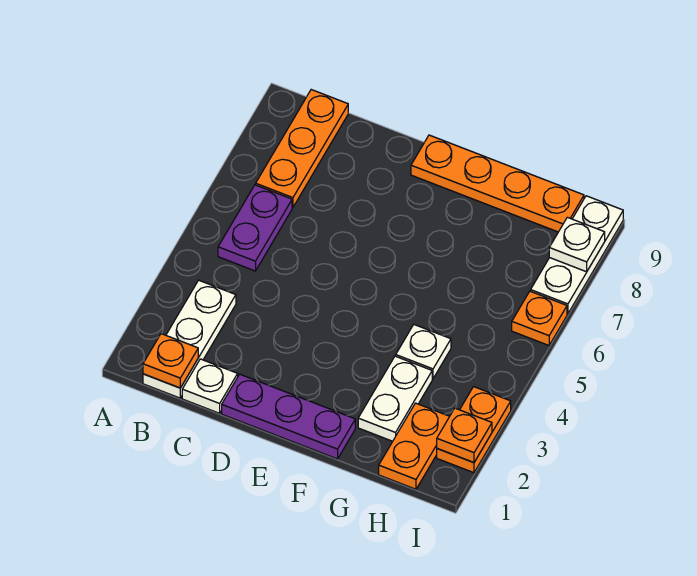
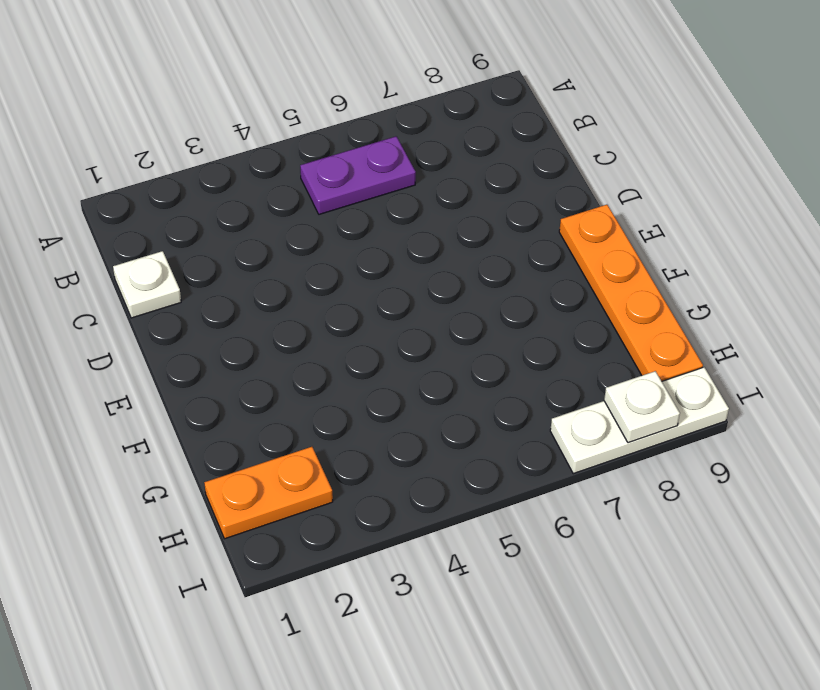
none -> white plate B1:B3 level 1
none -> orange plate B7:B9 level 1
none -> purple plate D1:F1 level 1

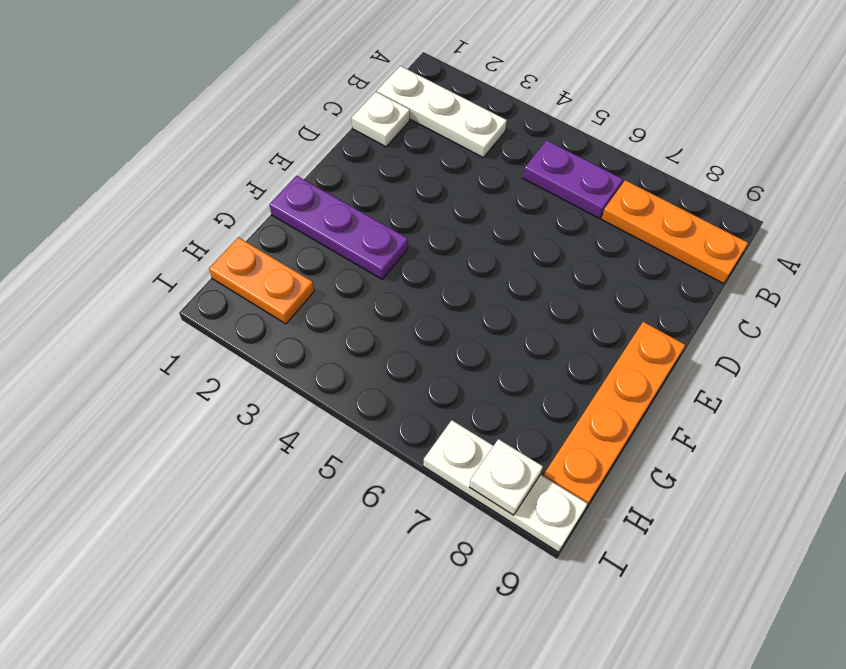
purple plate F1:F3 level 1 -> purple plate D1:F1 level 1
none -> white plate G2:G3 level 1
none -> white plate G4 level 1
none -> orange plate I2:I3 level 1

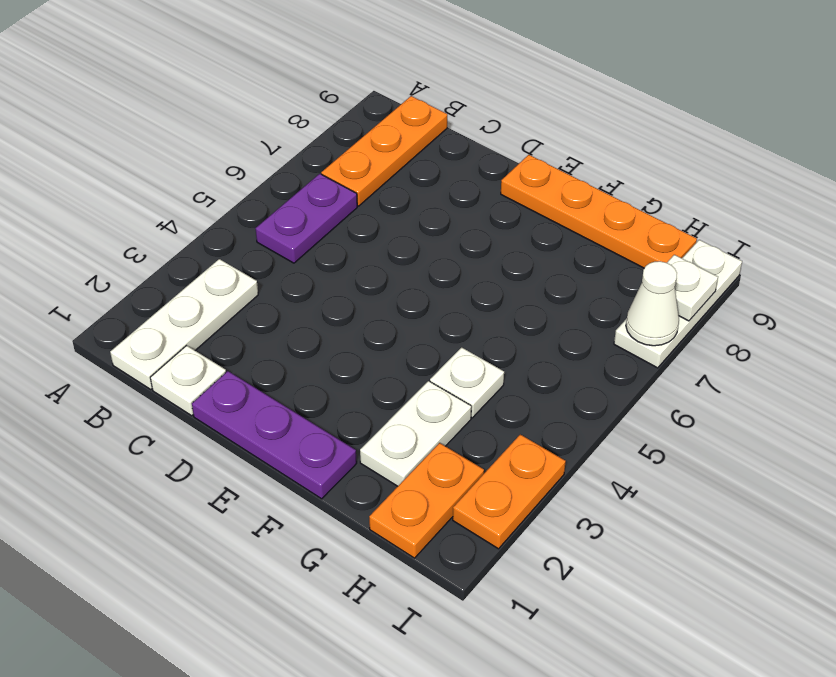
white cone I7 level 2 -> none
none -> orange plate I6 level 1
none -> orange plate B1 level 2
none -> orange plate I2 level 2

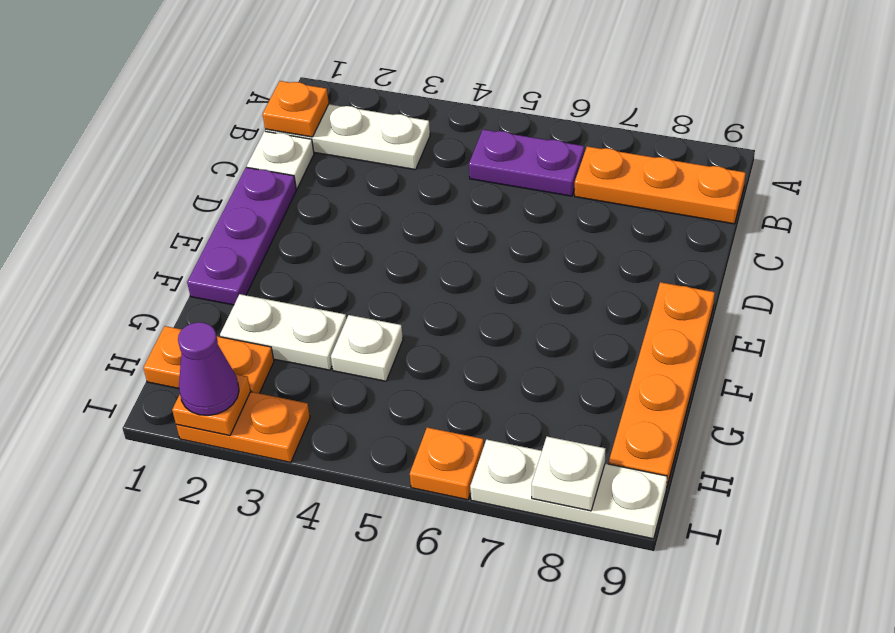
purple cone I2 level 3 -> none

